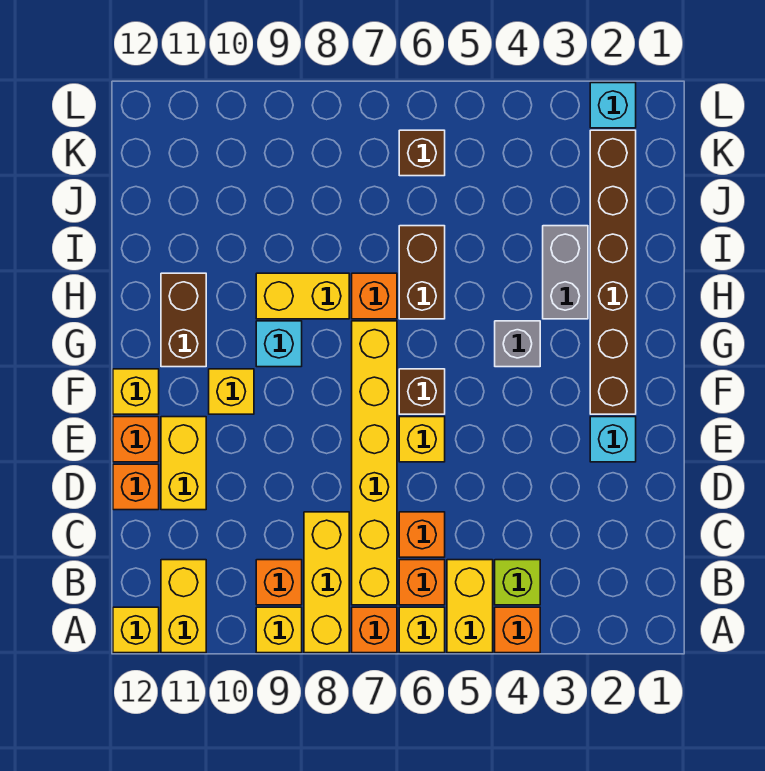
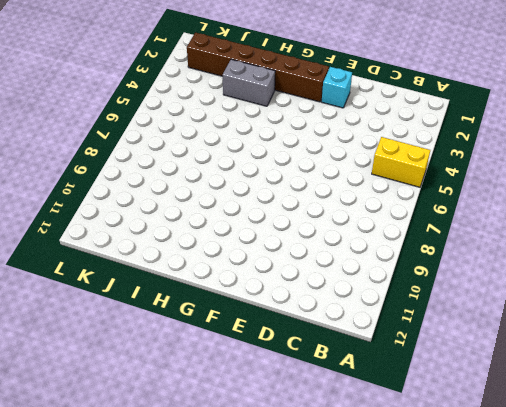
none -> orange brick A4 level 1
none -> yellow brick A6 level 1
none -> orange brick A7 level 1
none -> yellow brick A8:C8 level 1

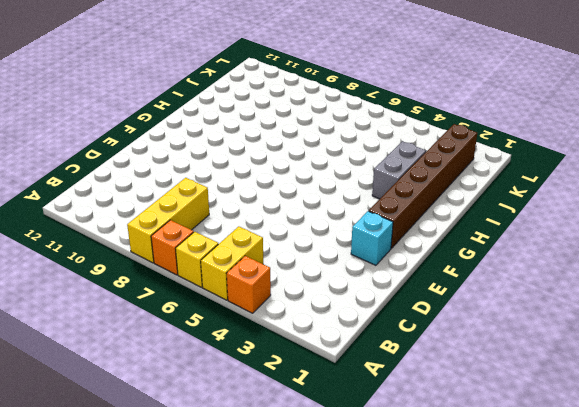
none -> yellow brick A9 level 1
none -> yellow brick A11:B11 level 1
none -> yellow brick A12 level 1
none -> lime brick B4 level 1

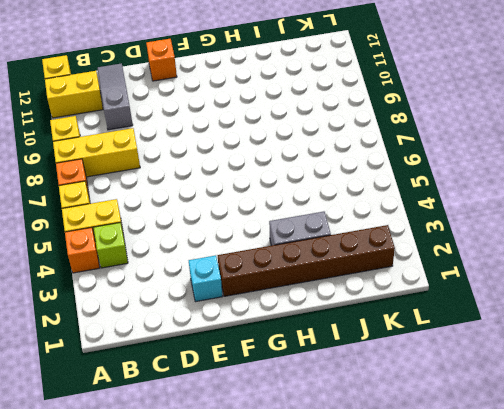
grey slope C10:C12 level 1 top 10 -> none
none -> orange brick B6 level 1
none -> yellow brick B7:G7 level 1
none -> orange brick B9 level 1
none -> orange brick C6 level 1

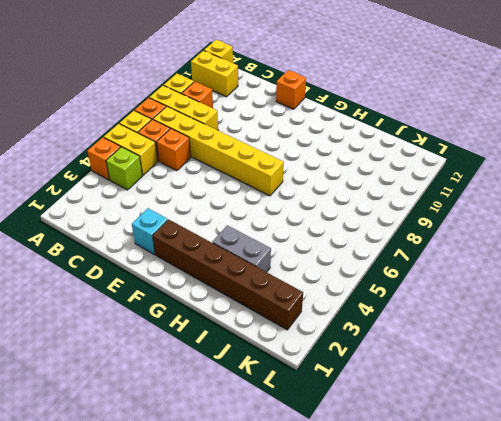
none -> yellow brick D11:E11 level 1
none -> orange brick D12 level 1
none -> yellow brick E6 level 1
none -> brown brick F6 level 1

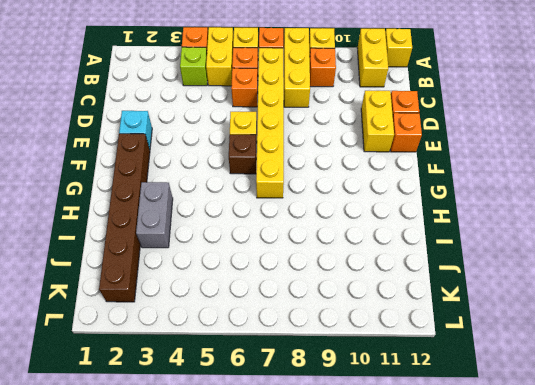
none -> yellow brick F10 level 1
none -> yellow brick F12 level 1
none -> grey brick G4 level 1
none -> cyan brick G9 level 1

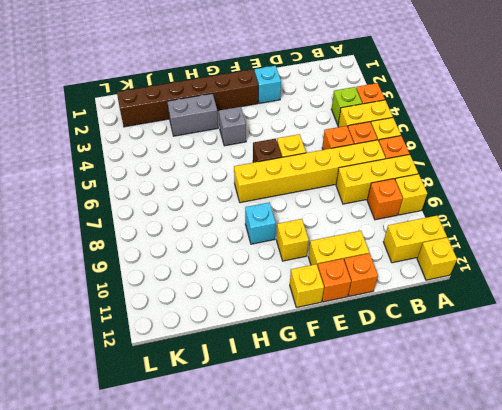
none -> brown brick G11:H11 level 1
none -> brown brick H6:I6 level 1
none -> orange brick H7 level 1
none -> yellow brick H8:H9 level 1

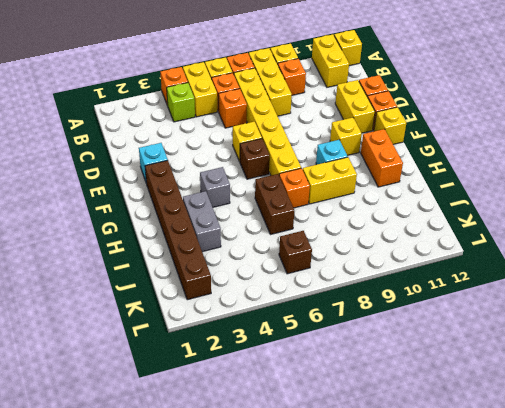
orange brick G11:H11 level 1 -> brown brick G11:H11 level 1
none -> cyan brick L2 level 1

